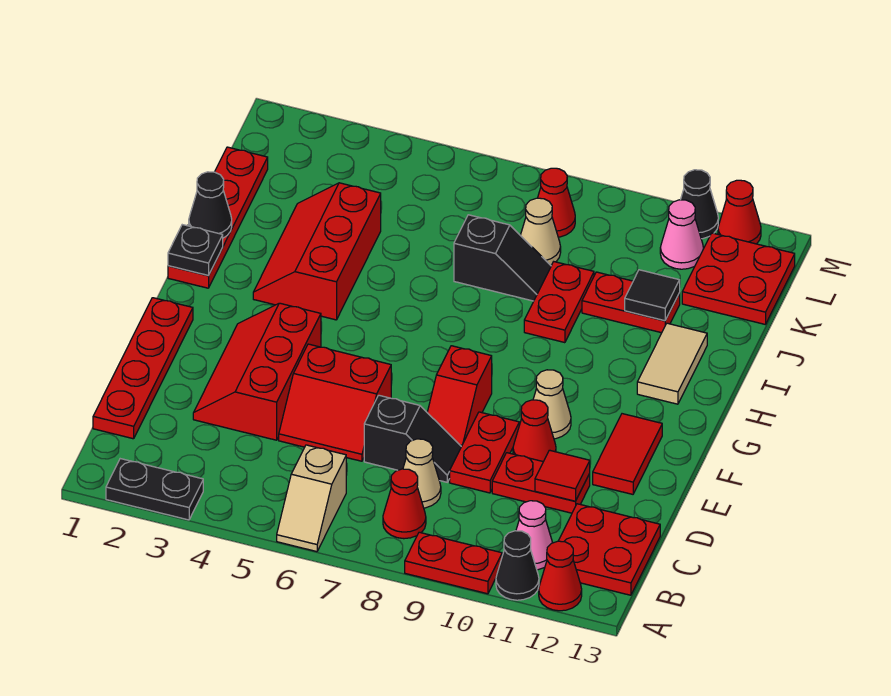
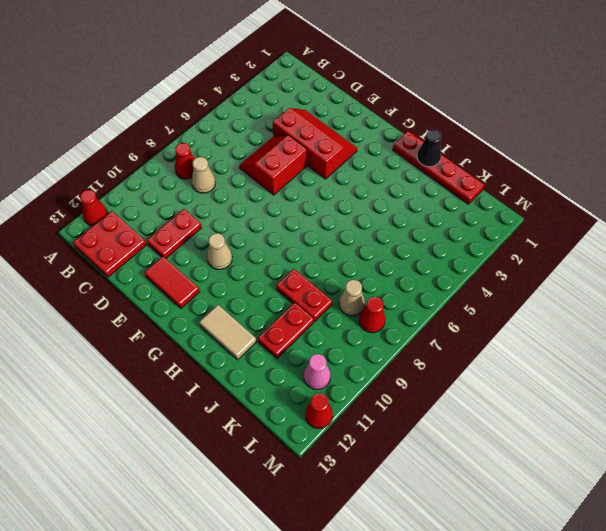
none -> black plate A2:A3 level 1
none -> tan slope A6:B6 level 1 top B
none -> red plate A9:A10 level 1
none -> black cone A11 level 1

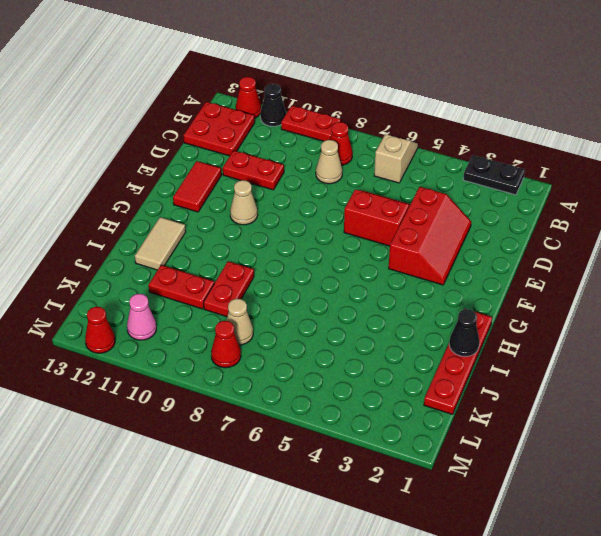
none -> pink cone B11 level 1
none -> red plate C1:F1 level 1
none -> black slope D7:D8 level 1 top 7
none -> red plate D9:E9 level 1

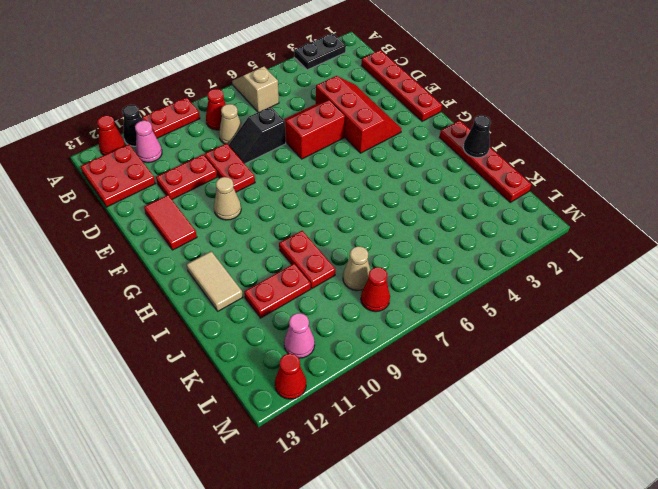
none -> red slope E8:F8 level 1 top F
none -> red cone E10 level 1
none -> red slope H3:J4 level 1 top 4
none -> black slope J7:J8 level 1 top 7

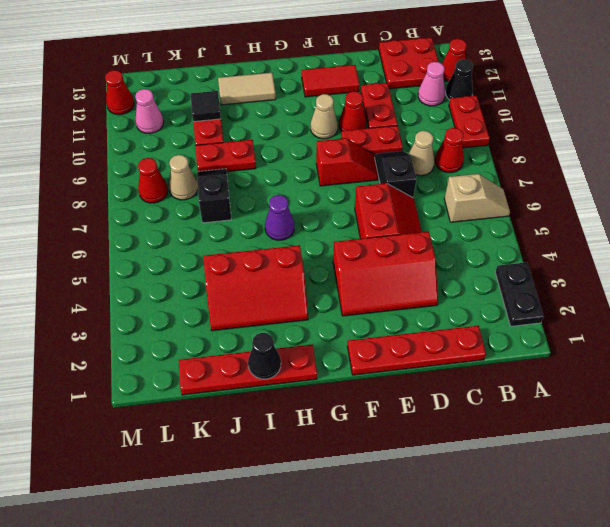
purple cone H6 level 1 -> none
none -> red plate K12:L13 level 1
none -> black cone M11 level 1
none -> red tile D11 level 2
none -> black plate H1 level 2

